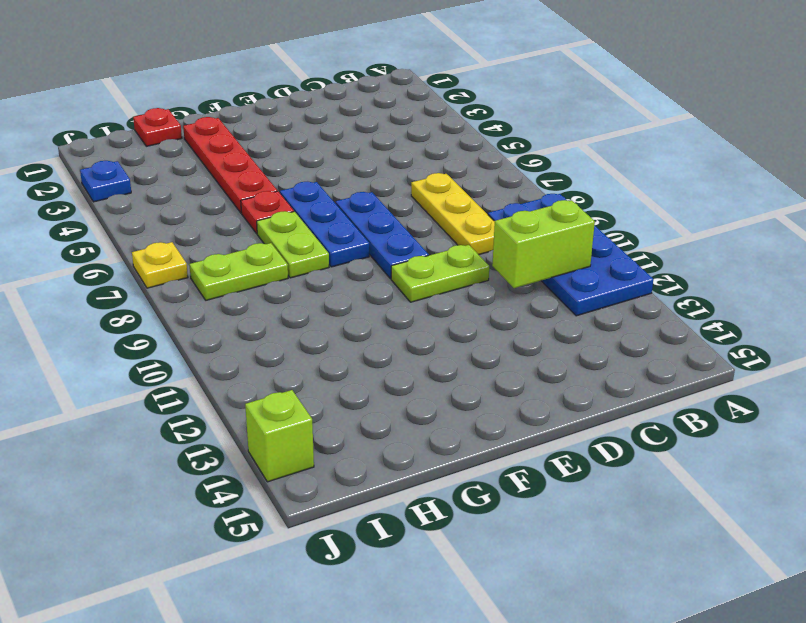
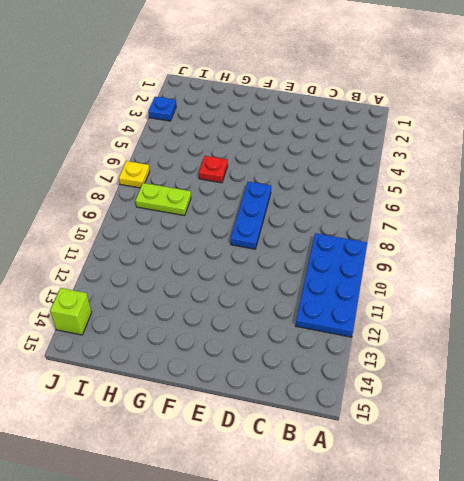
none -> yellow plate C7:C9 level 1
none -> lime plate D10:E10 level 1
none -> blue plate F6:F8 level 1

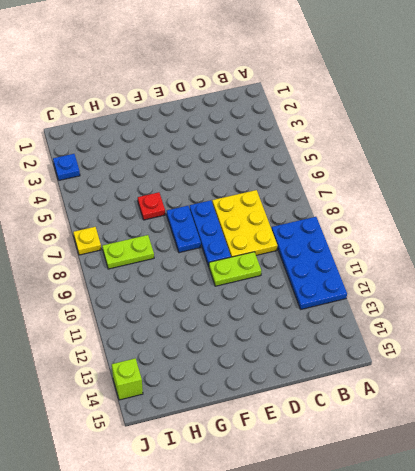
yellow plate C7:D9 level 1 -> yellow plate C7:C9 level 1
blue plate F7:F8 level 1 -> blue plate F6:F8 level 1
none -> red plate G2:G5 level 1
none -> lime plate G7:G8 level 1
none -> red plate H1 level 1

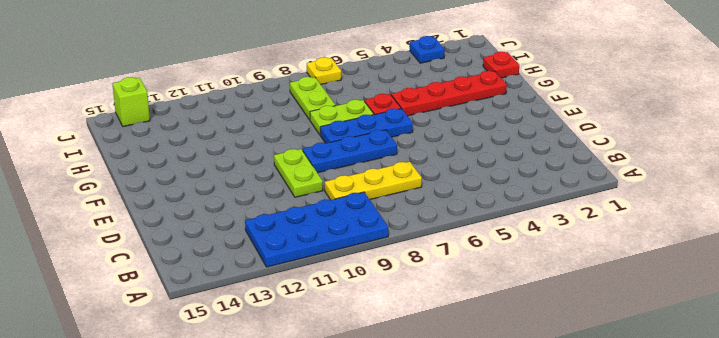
none -> lime brick B11:C11 level 2

